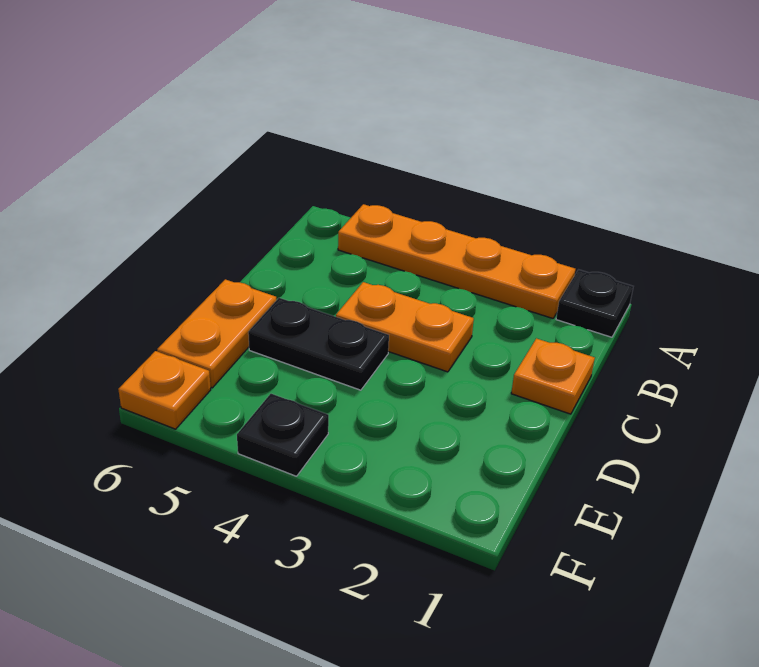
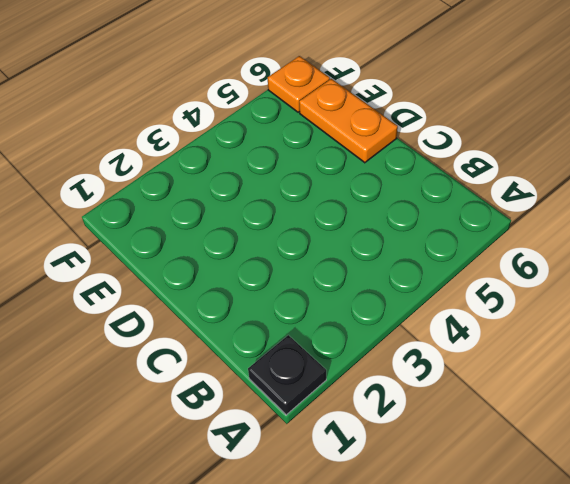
none -> orange plate A2:A5 level 1
none -> orange plate C1 level 1

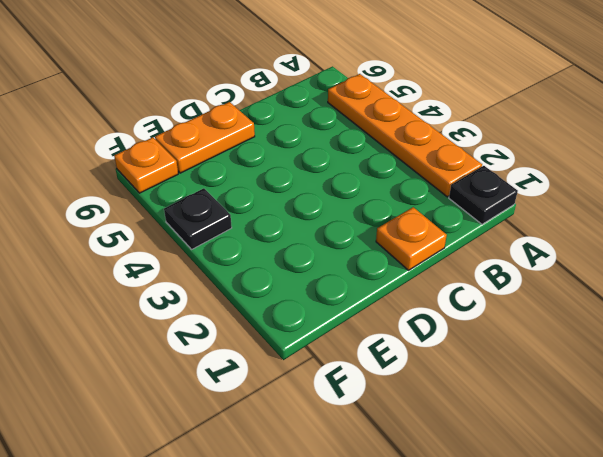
none -> orange plate C3:C4 level 1
none -> black plate D4:D5 level 1

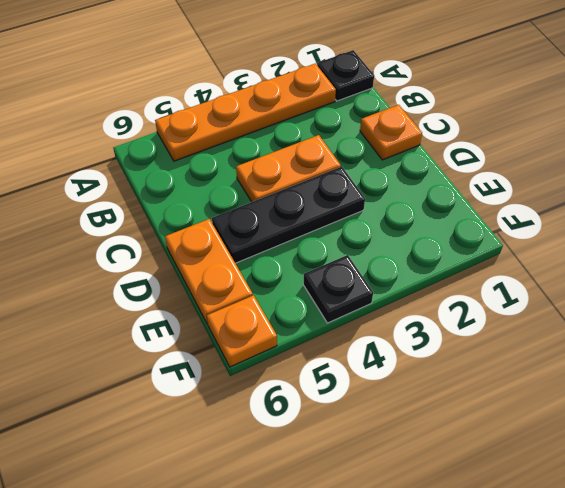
black plate D3:D5 level 1 -> black plate D4:D5 level 1

